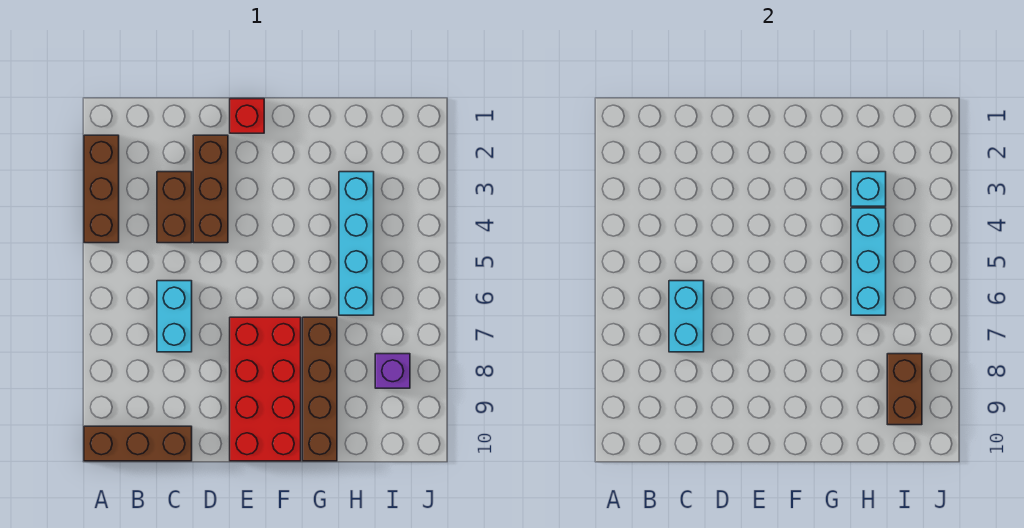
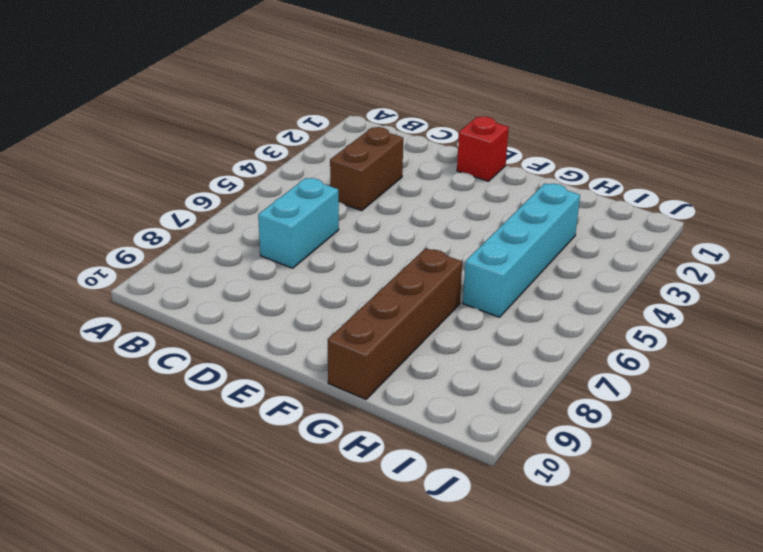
none -> brown brick A2:A4 level 1
none -> brown brick A10:C10 level 1
none -> brown brick D2:D4 level 1

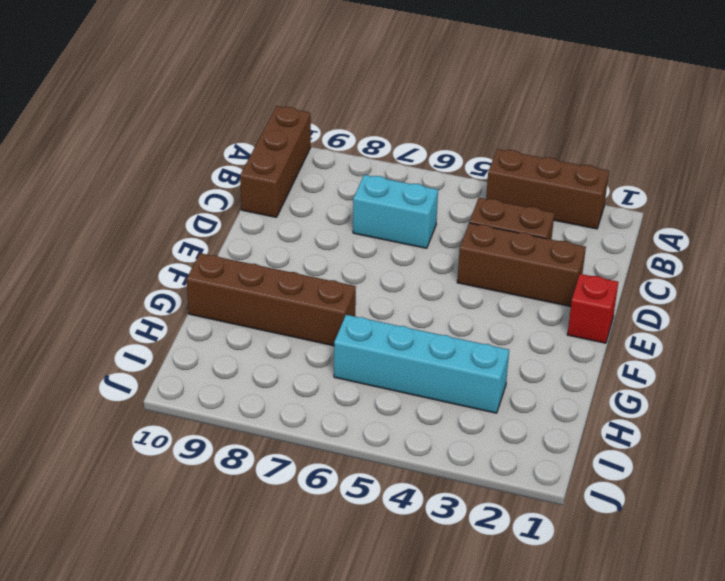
none -> red brick E7:F10 level 1
none -> purple brick I8 level 1
none -> cyan brick C6:C7 level 2

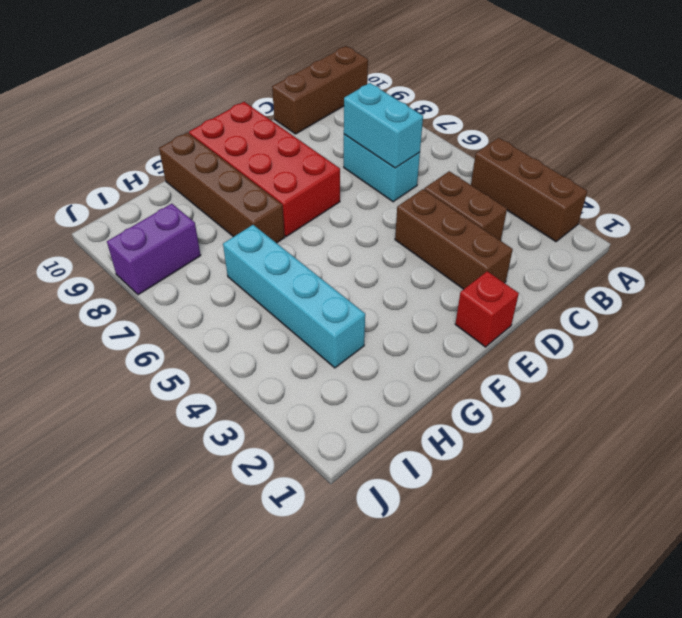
purple brick I8:J8 level 1 -> purple brick I8 level 1
none -> cyan brick H3 level 2
none -> cyan brick H4:H6 level 2
none -> brown brick I8:I9 level 2

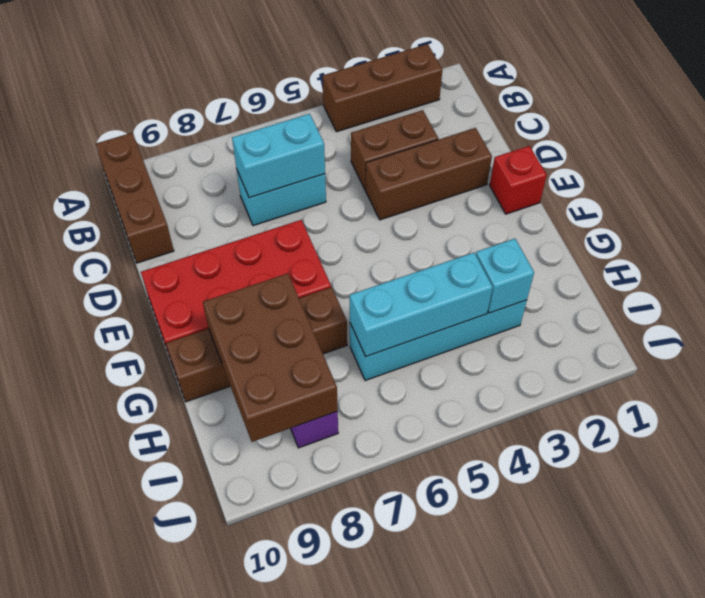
brown brick G8:I9 level 2 -> brown brick I8:I9 level 2

